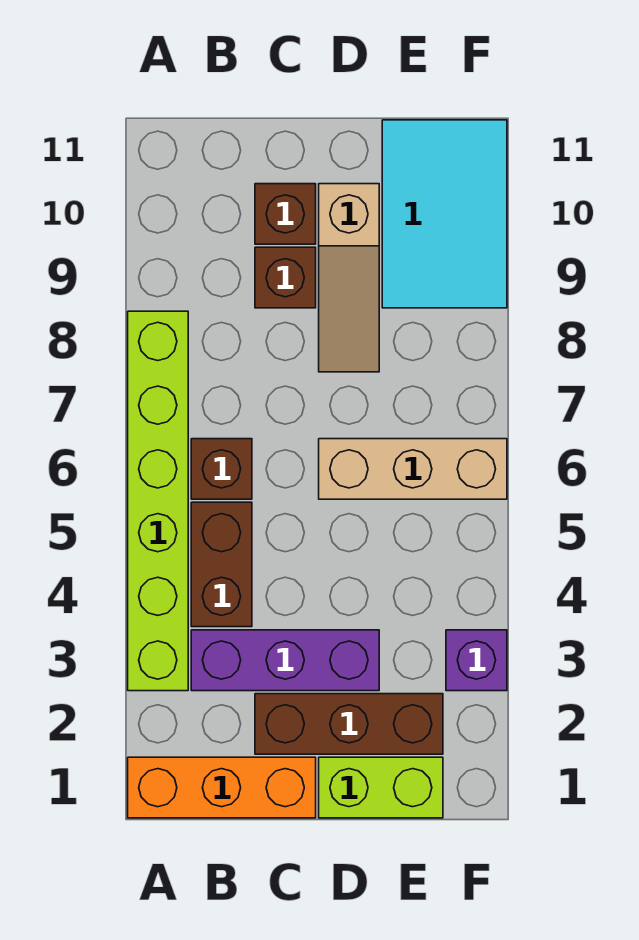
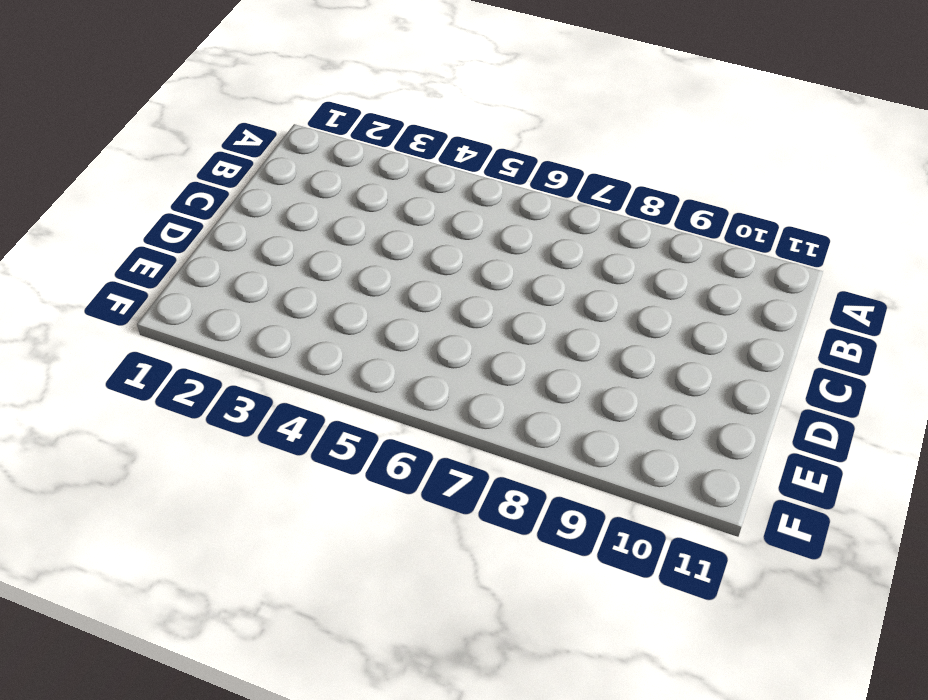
none -> orange brick A1:C1 level 1
none -> lime brick A3:A8 level 1
none -> purple brick B3:D3 level 1

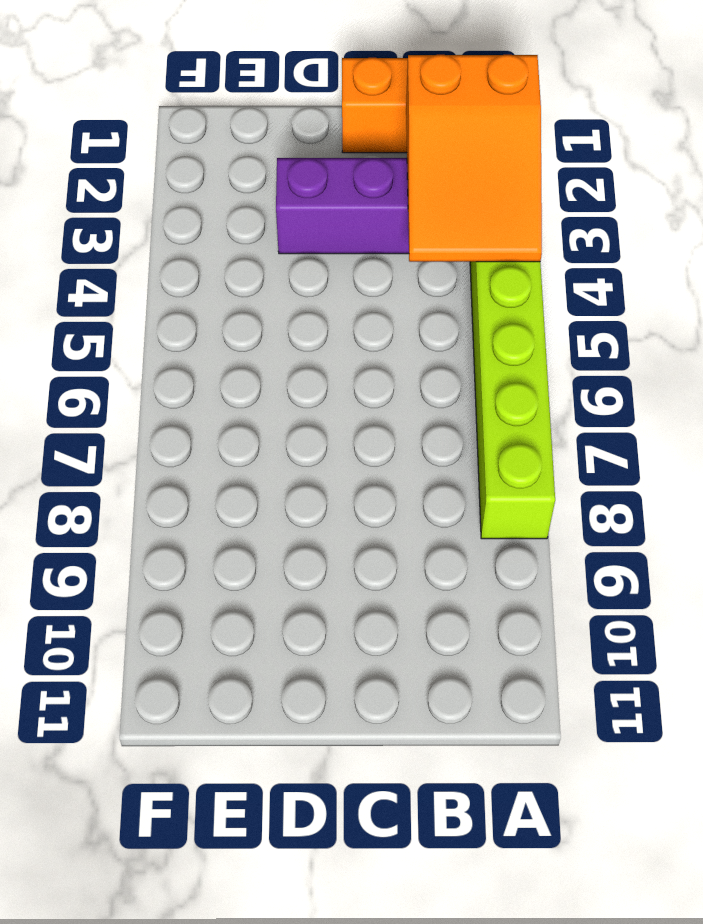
orange slope A2:B4 level 2 top 2 -> none
none -> brown brick B4:B5 level 1
none -> brown brick B6 level 1
none -> brown brick C2:E2 level 1

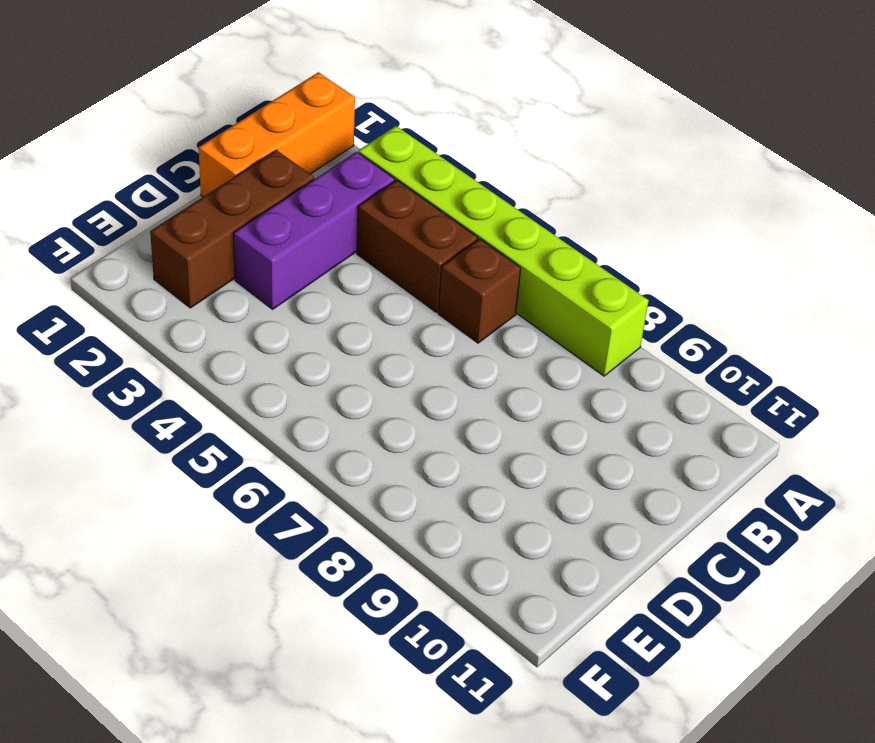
none -> brown brick C9 level 1
none -> brown brick C10 level 1
none -> lime brick D1:E1 level 1

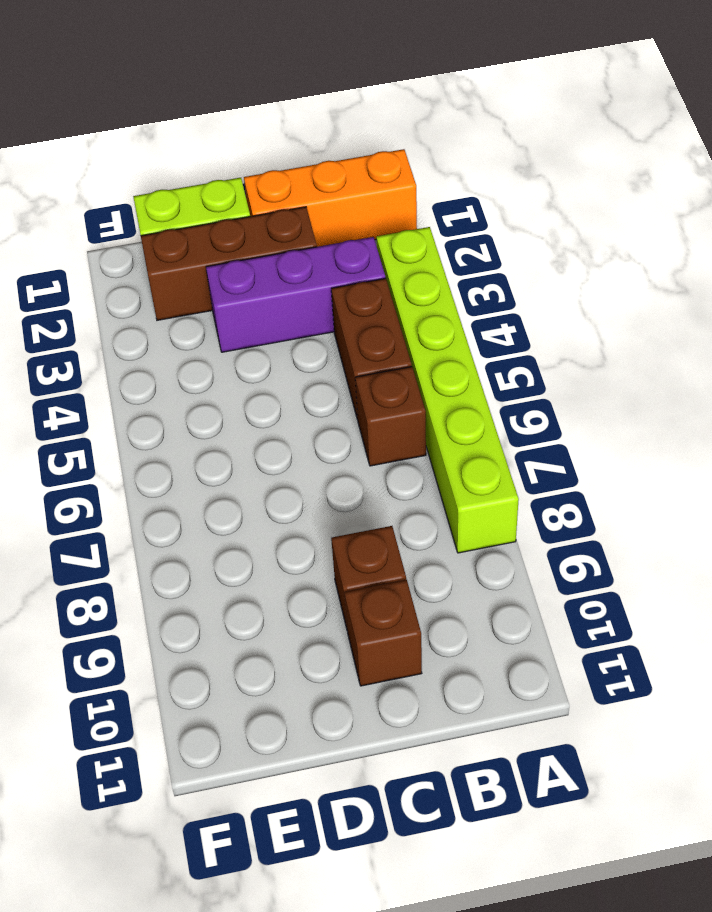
none -> tan brick D6:F6 level 1
none -> tan slope D8:D10 level 1 top 10
none -> cyan tile E9:F11 level 1

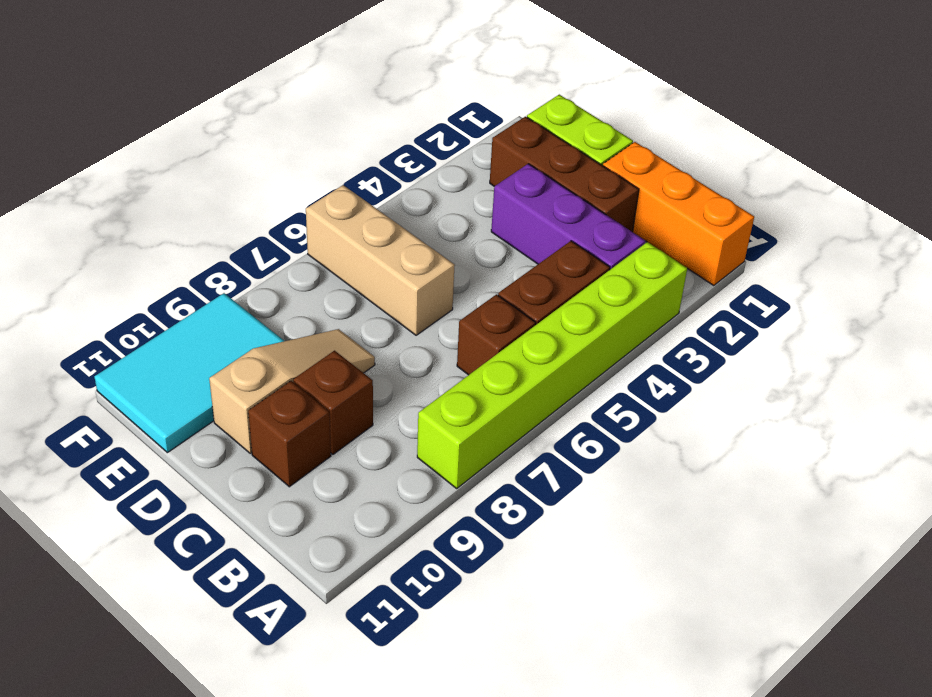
none -> purple brick F3 level 1

